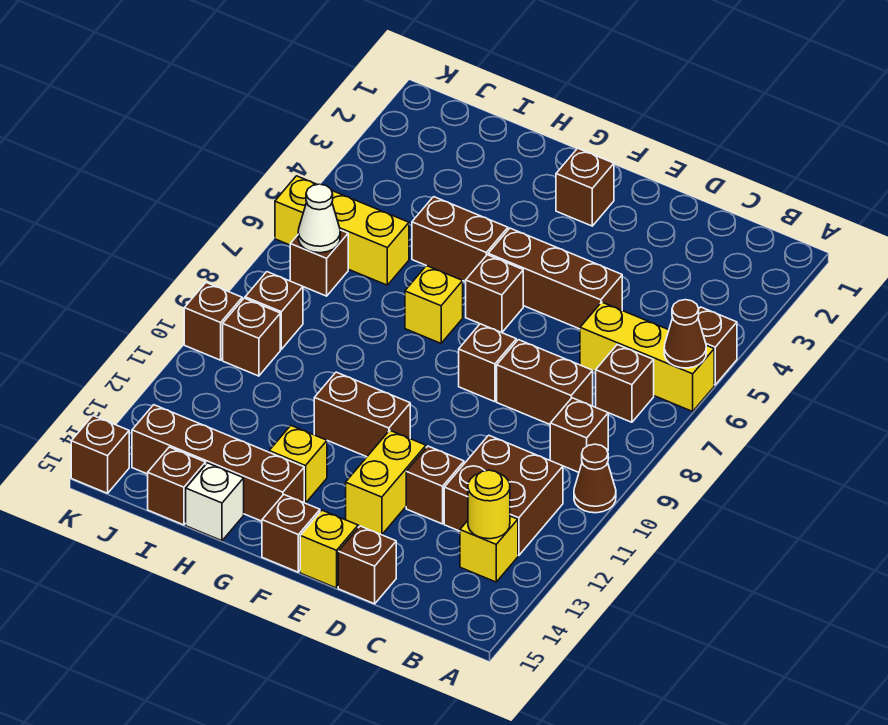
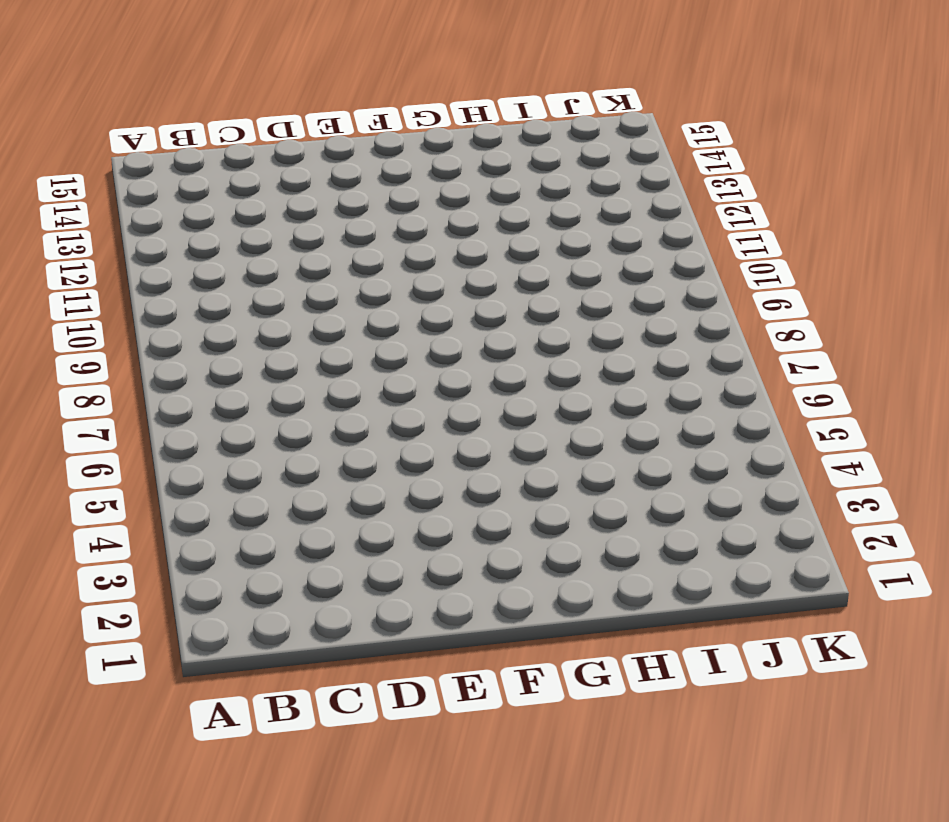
none -> brown brick A5 level 1
none -> yellow brick A6:C6 level 1
none -> brown cone A10 level 1
none -> brown brick B7 level 1

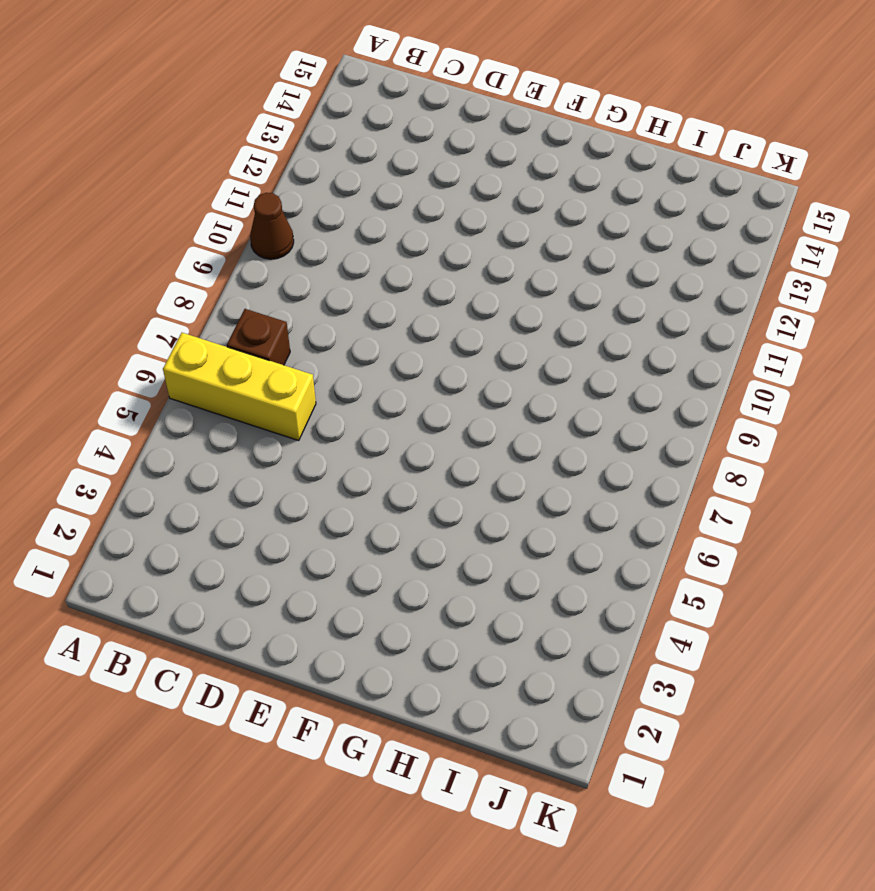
none -> brown brick A5 level 1
none -> brown brick B9 level 1
none -> brown brick B11:C12 level 1
none -> yellow brick B13 level 1

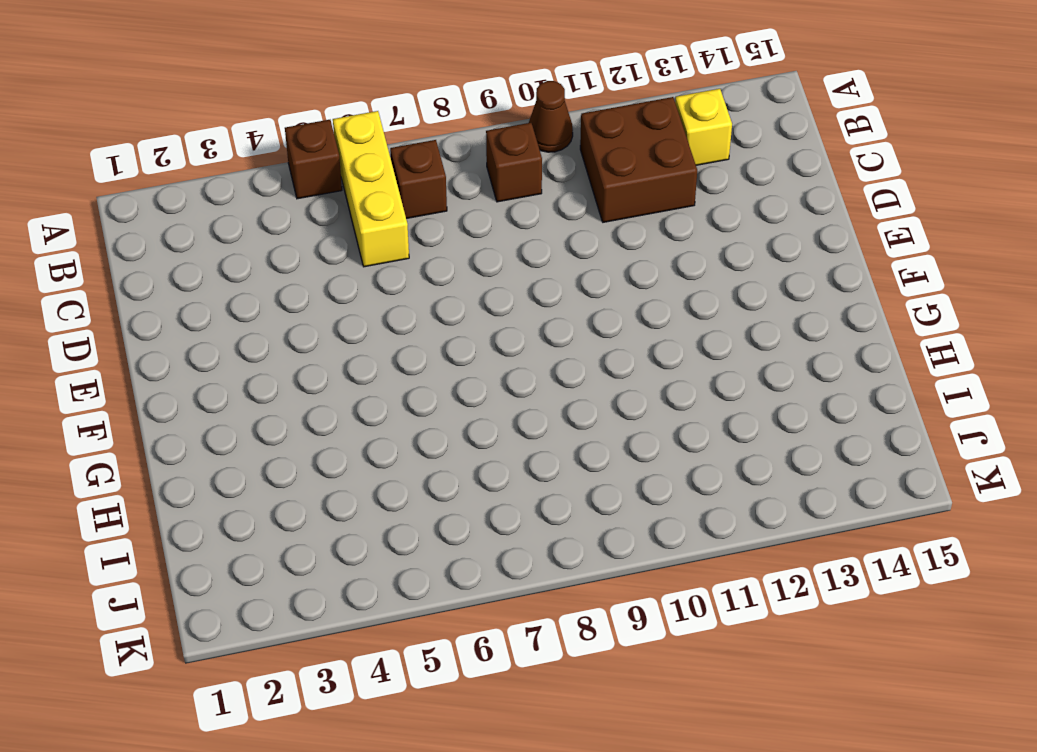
none -> brown brick C8:D8 level 1
none -> brown brick D5:F5 level 1
none -> brown brick D12 level 1
none -> brown brick D15 level 1

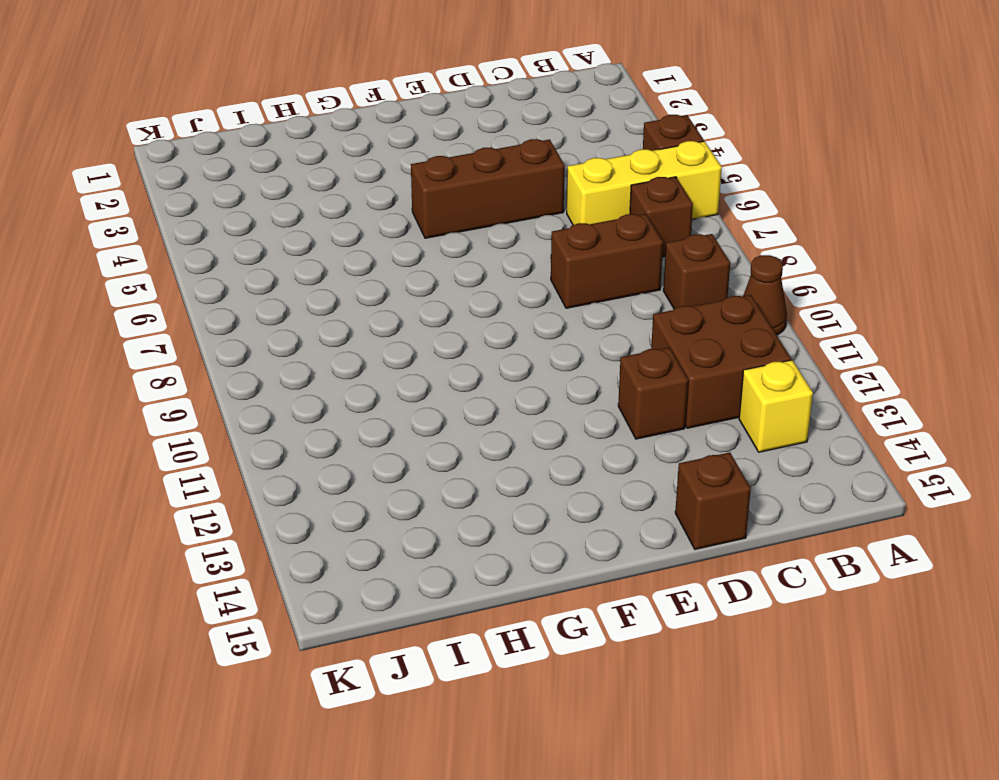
none -> brown brick E8 level 1
none -> yellow brick E12:E13 level 1
none -> yellow brick E15 level 1
none -> brown brick F2 level 1

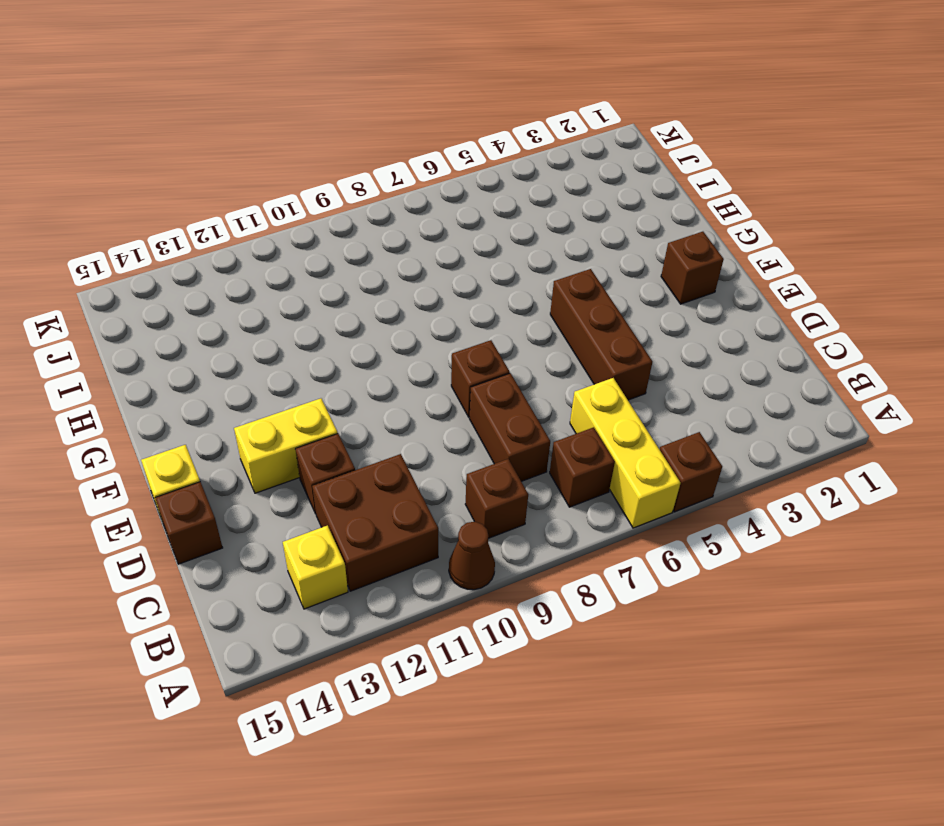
none -> brown brick F6 level 1
none -> brown brick F11:G11 level 1
none -> brown brick F15 level 1
none -> brown brick G5:H5 level 1

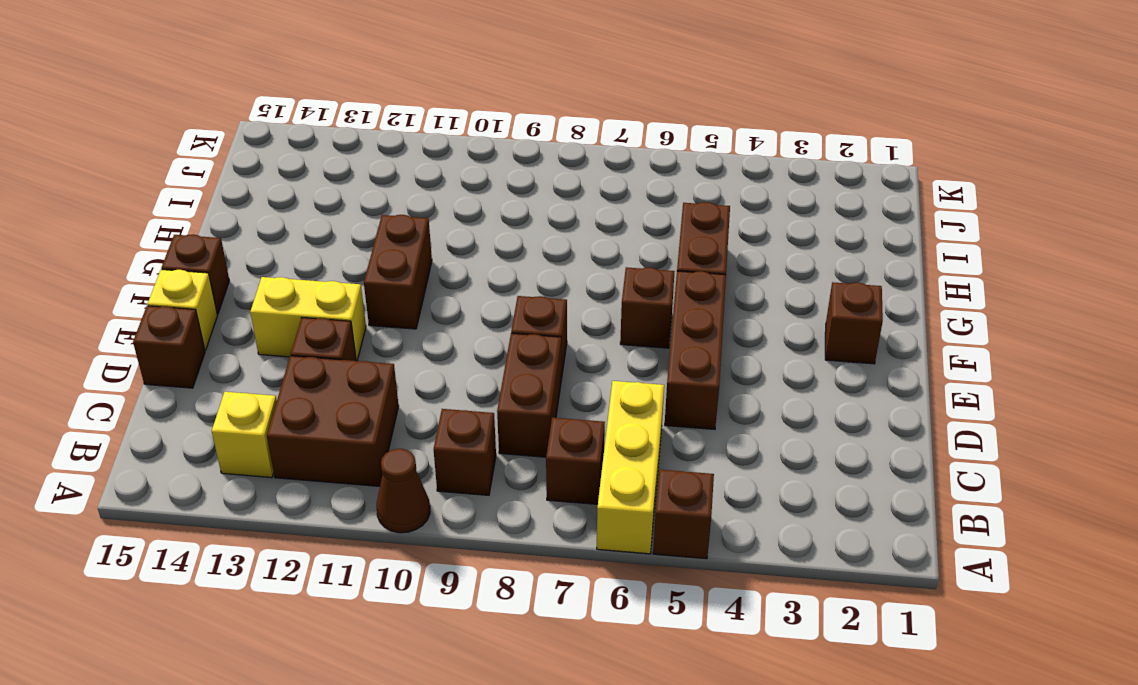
none -> yellow brick G7 level 1
none -> yellow brick G13 level 1
none -> brown brick G14:J14 level 1
none -> white brick H15 level 1

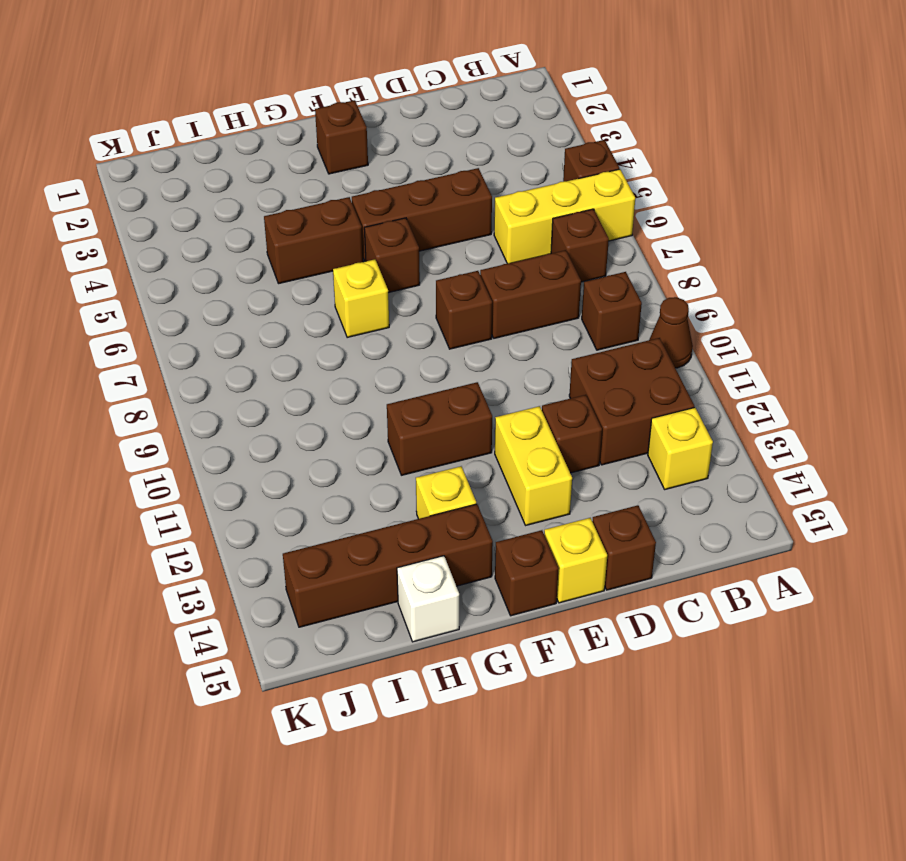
none -> yellow brick I6:K6 level 1
none -> brown brick I15 level 1
none -> brown brick J7 level 1
none -> brown brick J9 level 1

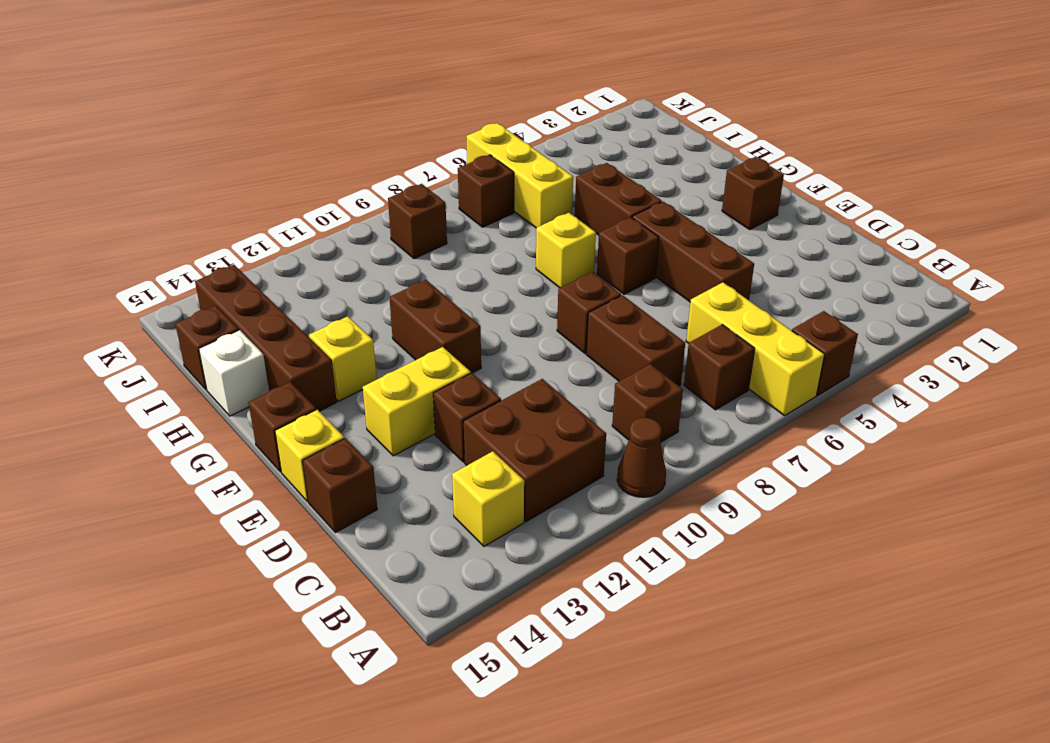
none -> brown brick J10 level 1
none -> brown brick K10 level 1
none -> brown brick K15 level 1
none -> brown cone A6 level 2

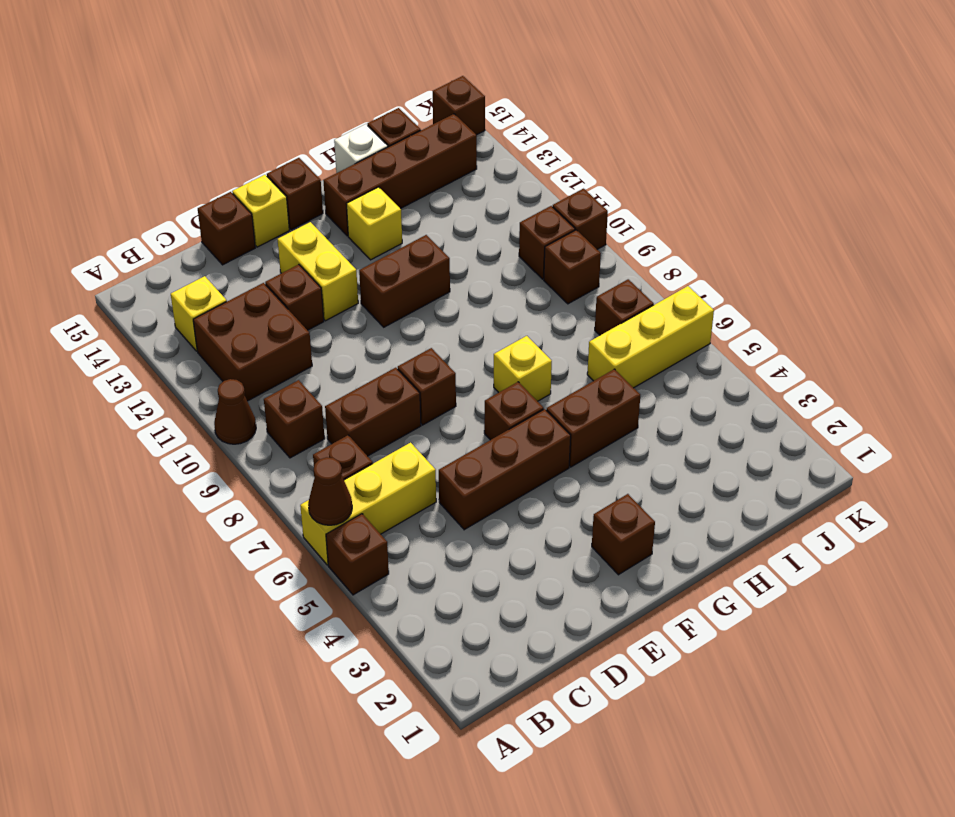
none -> yellow round brick B13 level 2
none -> white cone J7 level 2

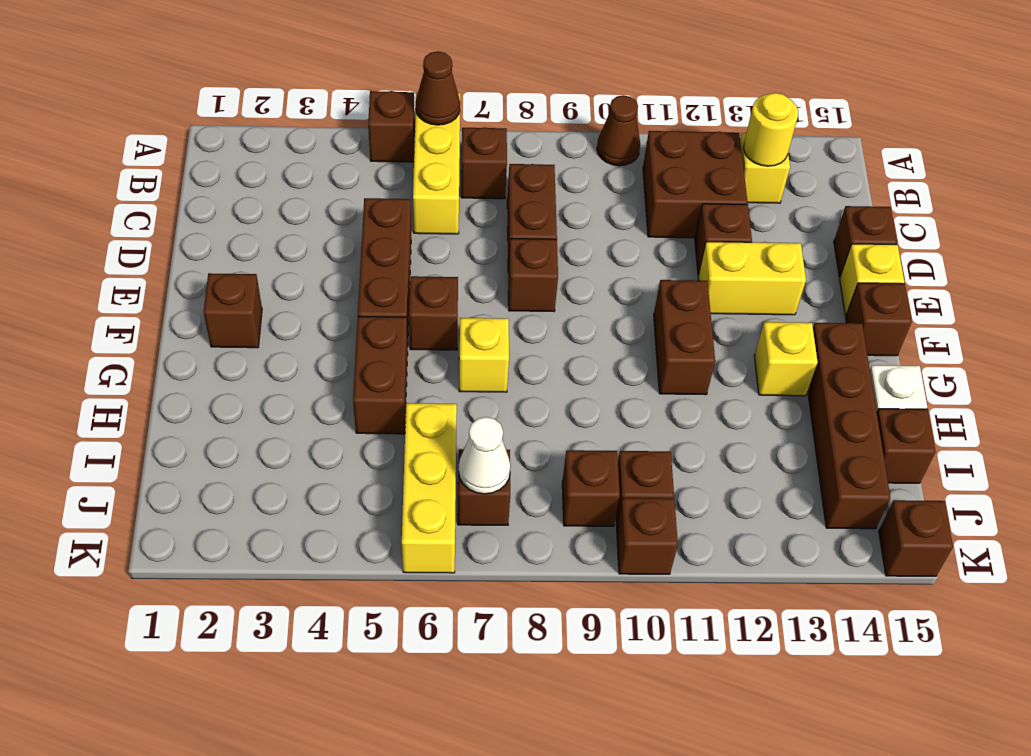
none -> brown brick B9 level 1

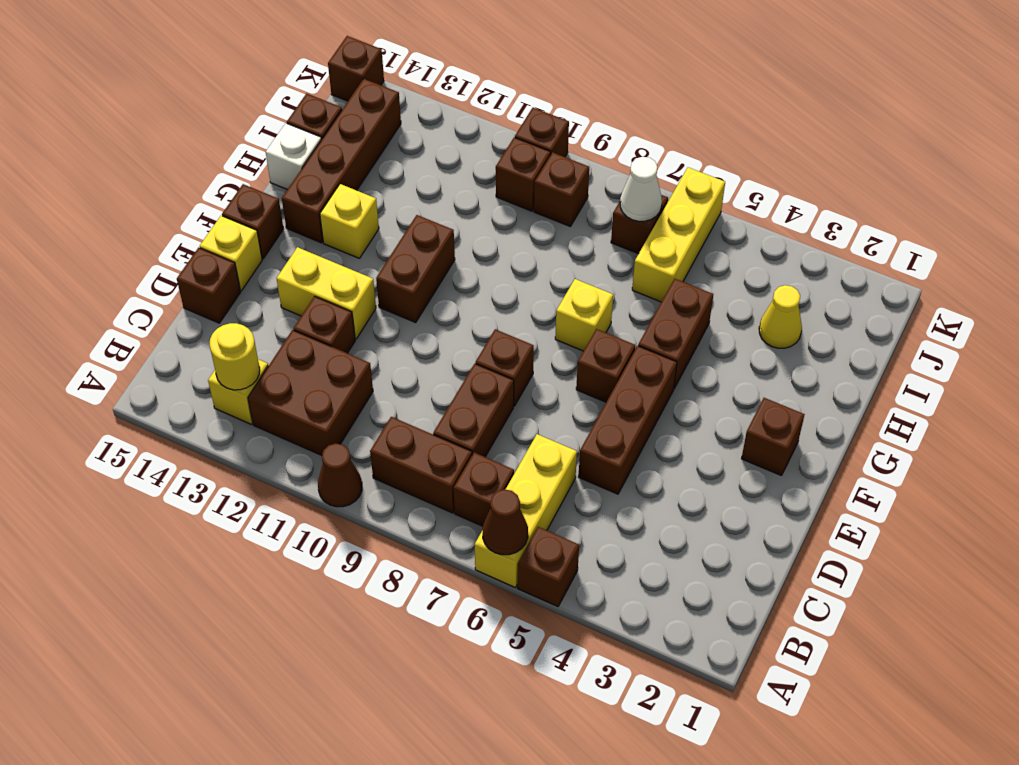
brown brick B8:B9 level 1 -> brown brick B9 level 1
yellow cone I3 level 1 -> none

